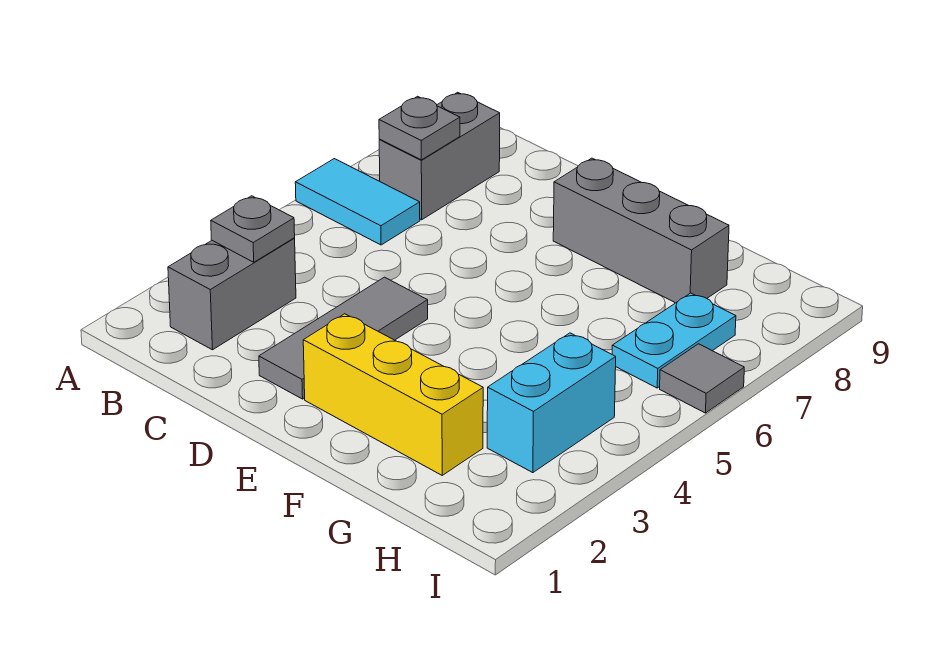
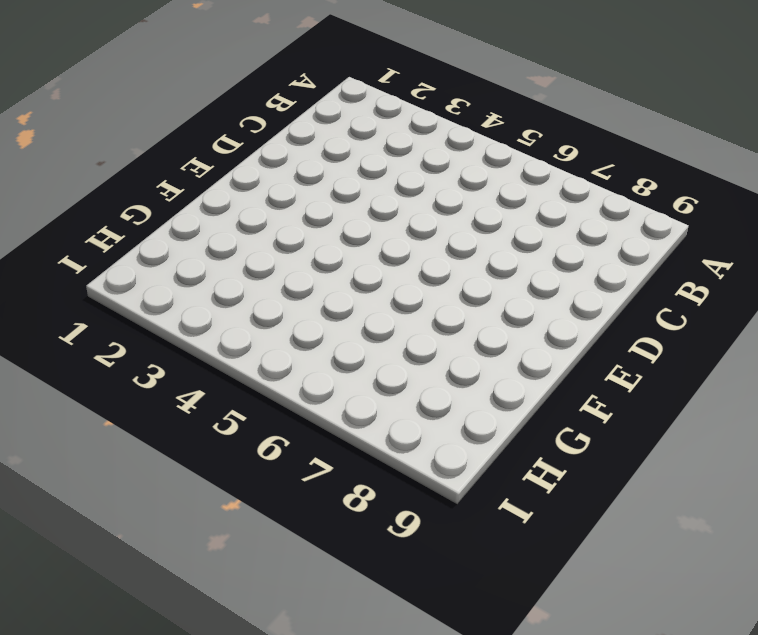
none -> cyan tile A6:B6 level 1
none -> grey brick B2:B3 level 1

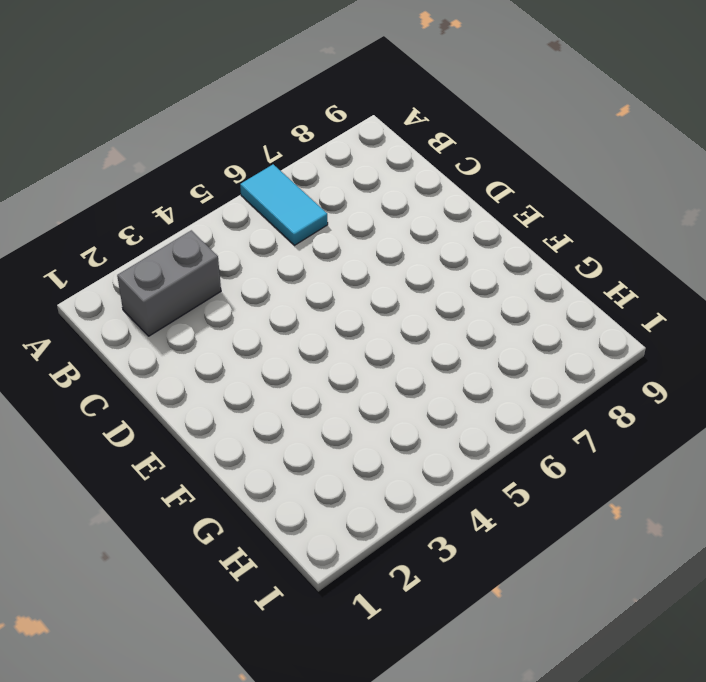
none -> grey brick B7:B8 level 1
none -> grey tile D2:D4 level 1

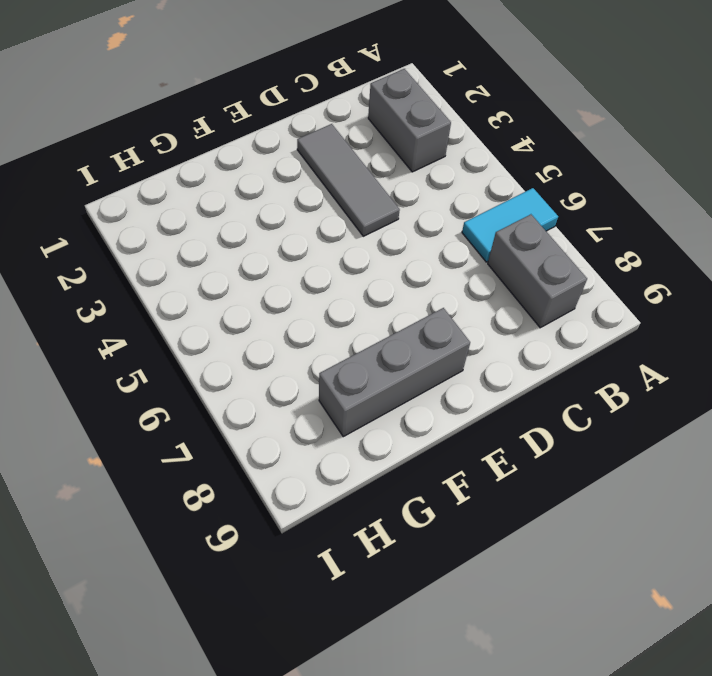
none -> yellow brick E2:G2 level 1
none -> cyan brick H3:H4 level 1

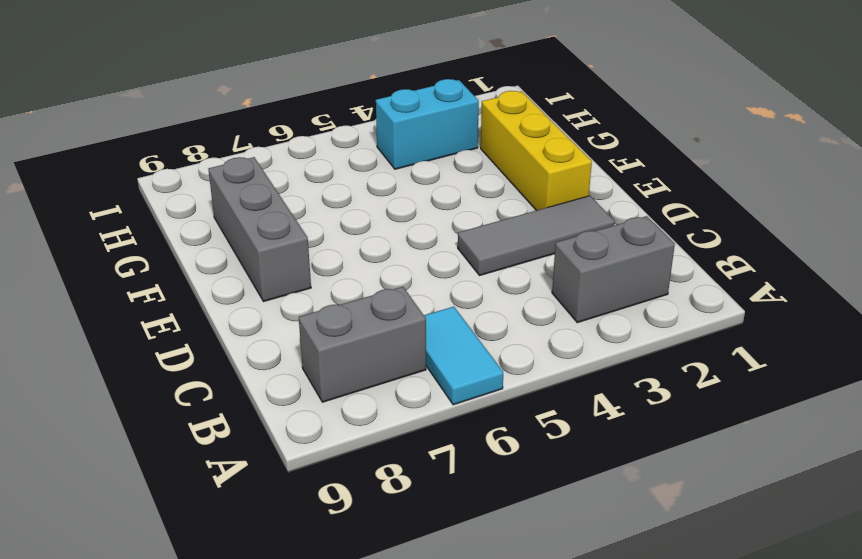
none -> cyan plate H6:H7 level 1
none -> grey tile I6 level 1

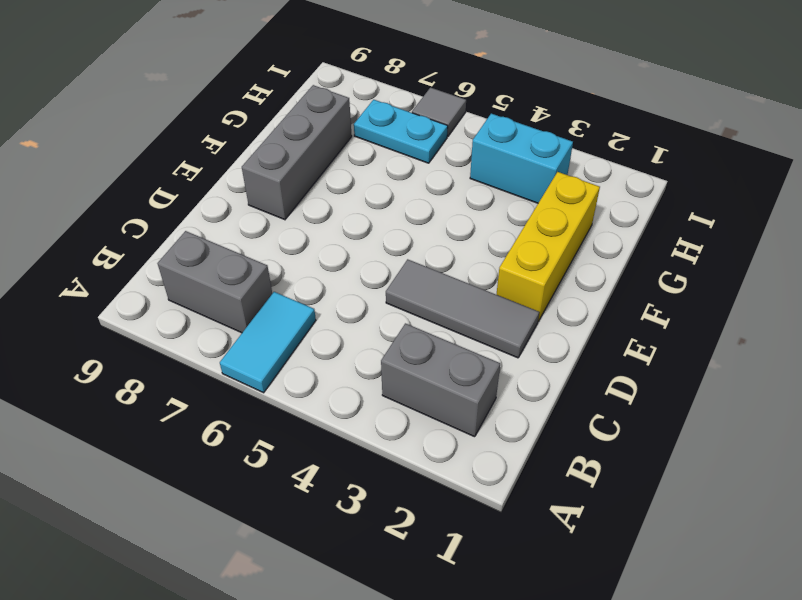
none -> grey plate B3 level 2
none -> grey plate B7 level 2

